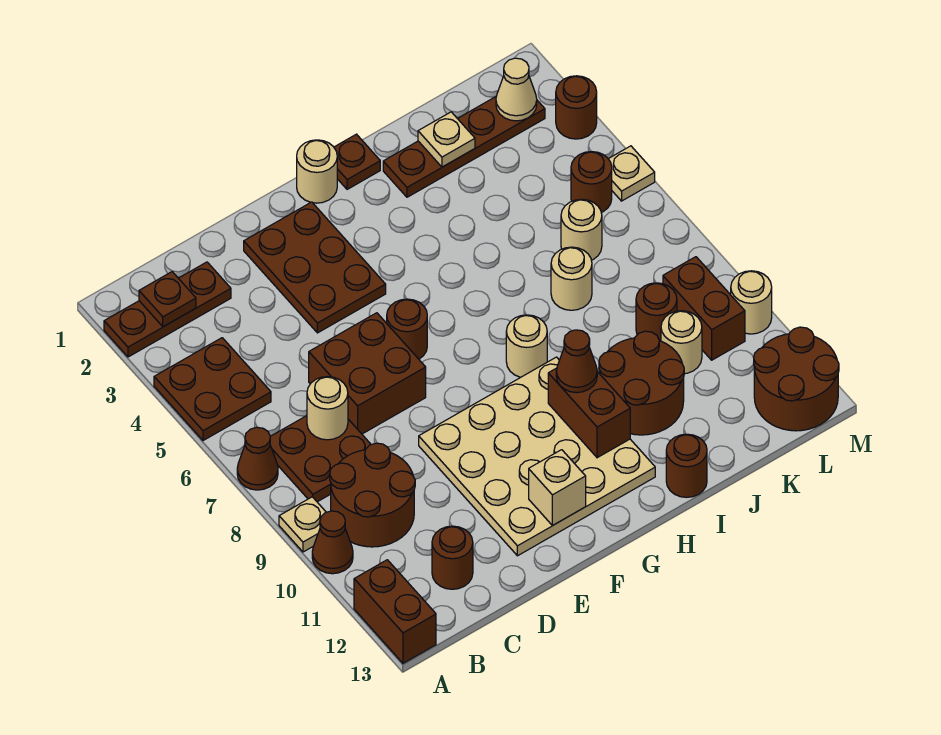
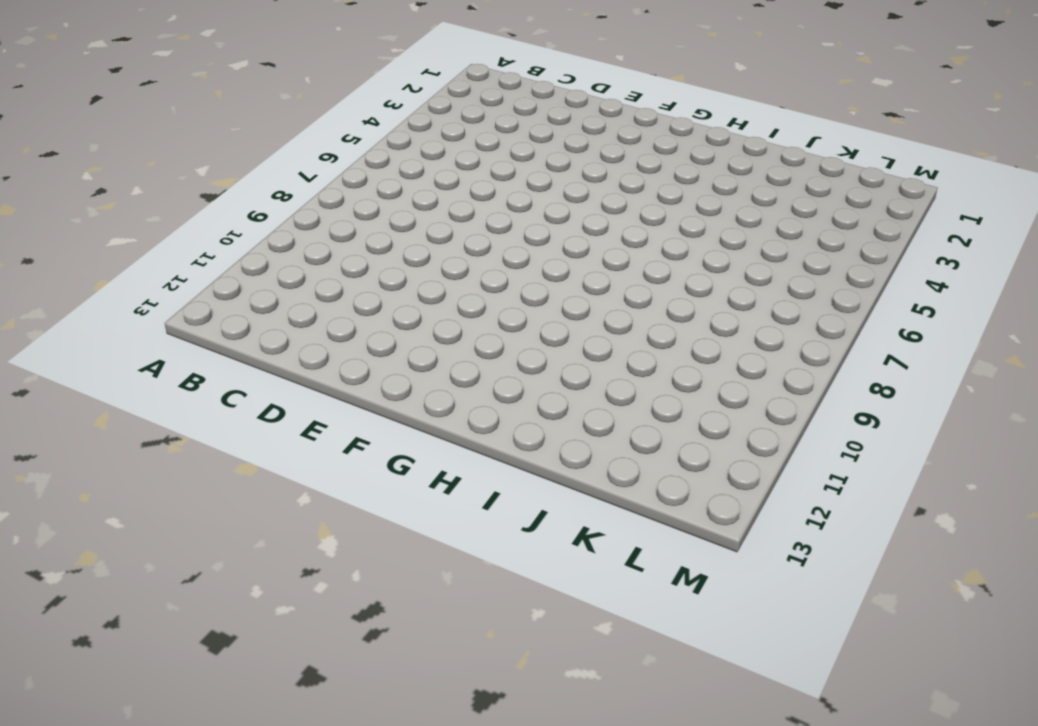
none -> brown plate A2:C2 level 1
none -> brown plate A4:B5 level 1
none -> brown cone A7 level 1
none -> tan plate A9 level 1

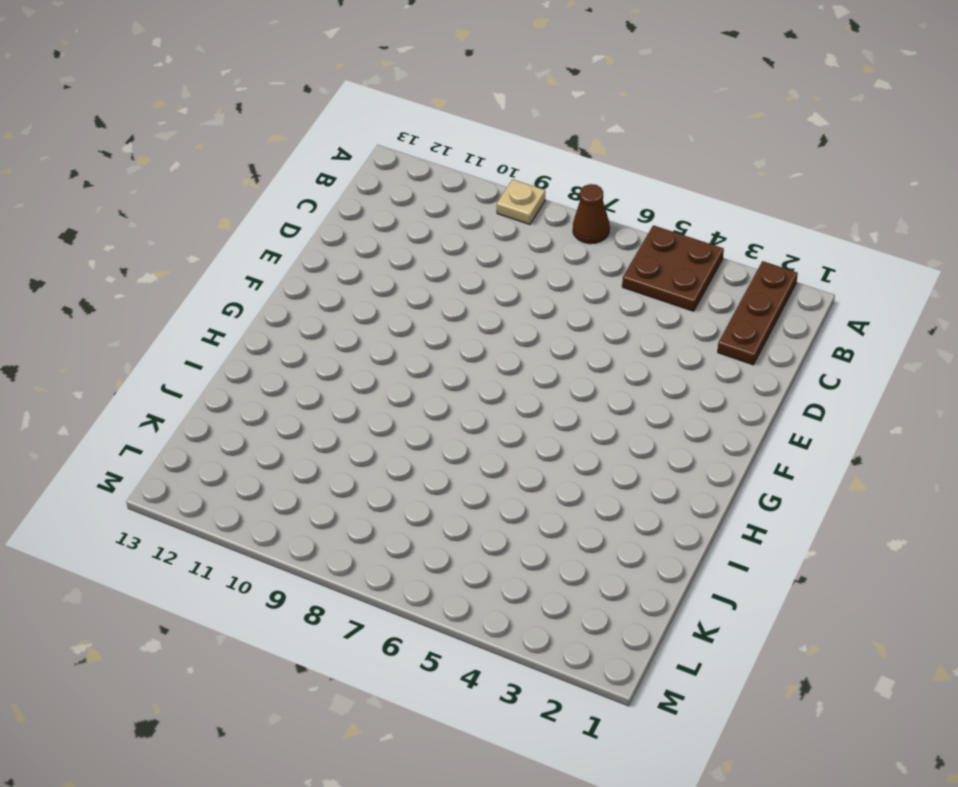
none -> brown cone A10 level 1
none -> brown brick A12:A13 level 1
none -> brown plate B7:C8 level 1
none -> brown round brick B9:C10 level 1

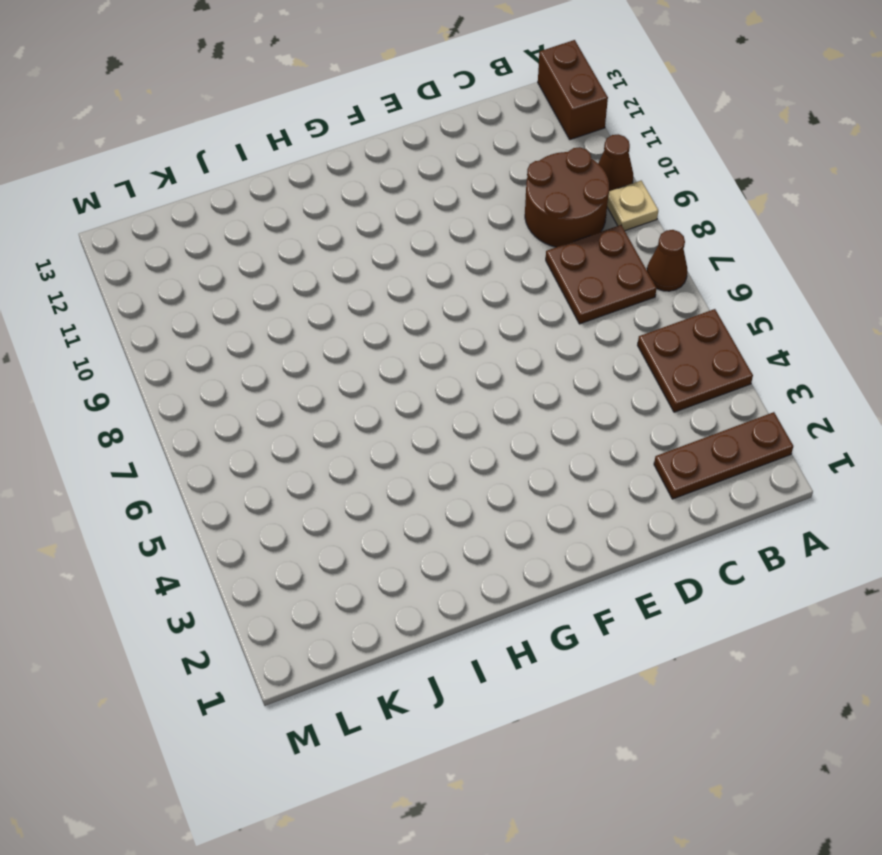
none -> brown round brick C12 level 1
none -> brown brick D6:E7 level 1
none -> brown plate E2:F4 level 1
none -> tan plate E9:H12 level 1

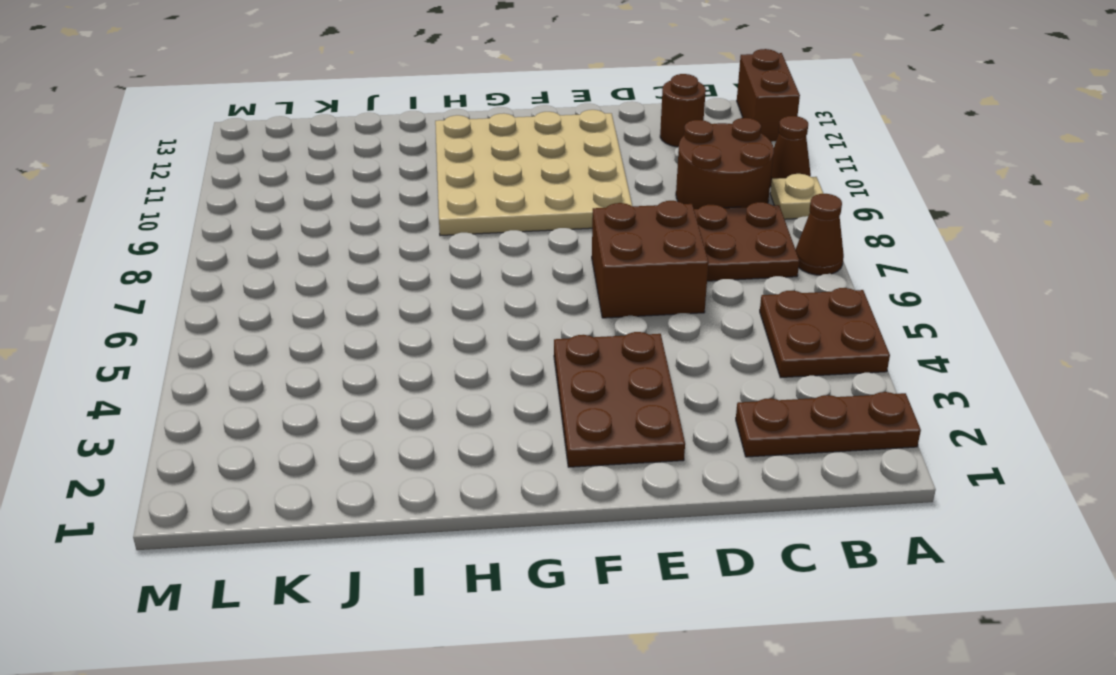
none -> brown round brick F6 level 1
none -> tan round brick G1 level 1
none -> brown plate H1 level 1
none -> tan round brick H8 level 1

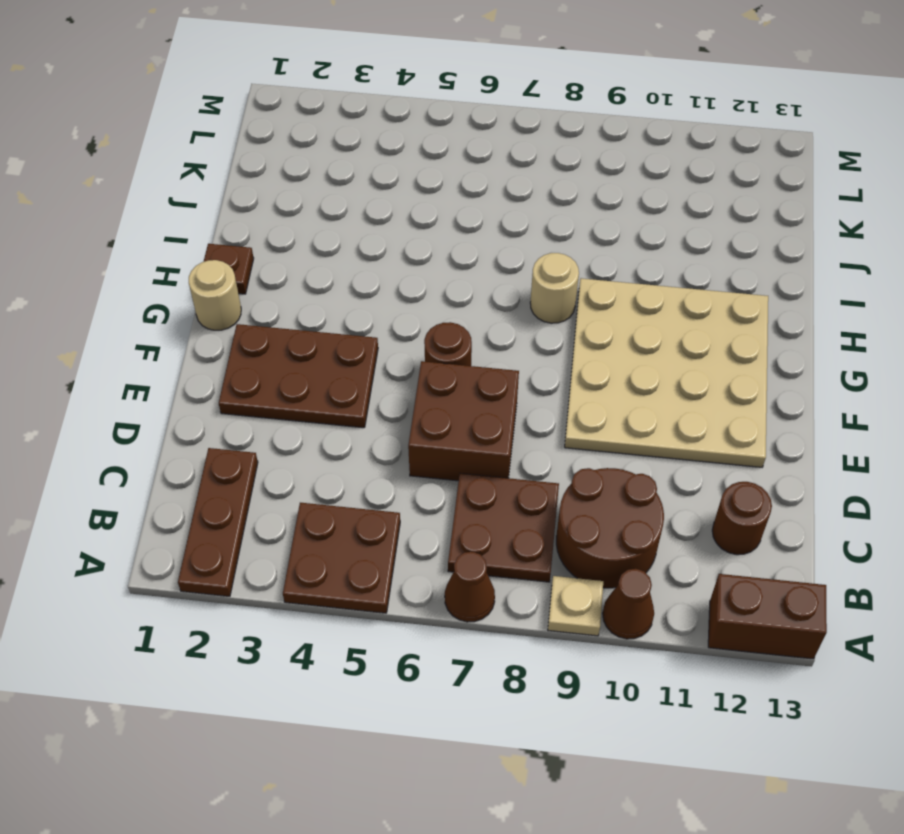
none -> brown plate I2:L2 level 1
none -> brown round brick I10:J11 level 1
none -> brown round brick I13 level 1
none -> tan round brick J7 level 1

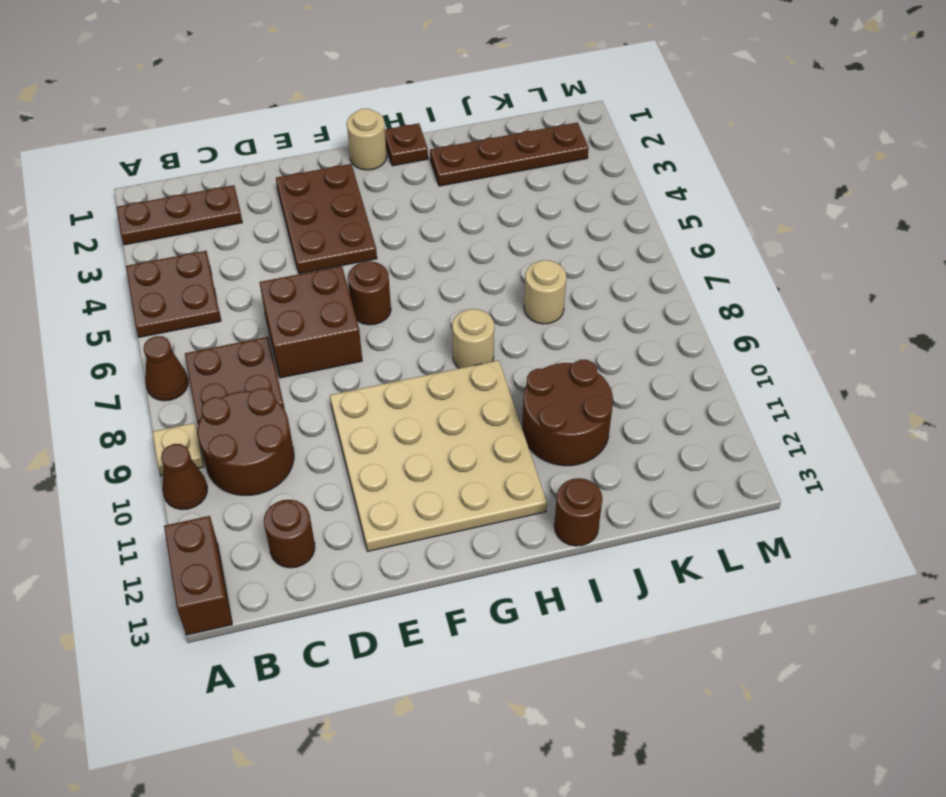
none -> tan round brick K6 level 1
none -> brown round brick K9 level 1
none -> tan round brick K10 level 1
none -> brown round brick L5 level 1

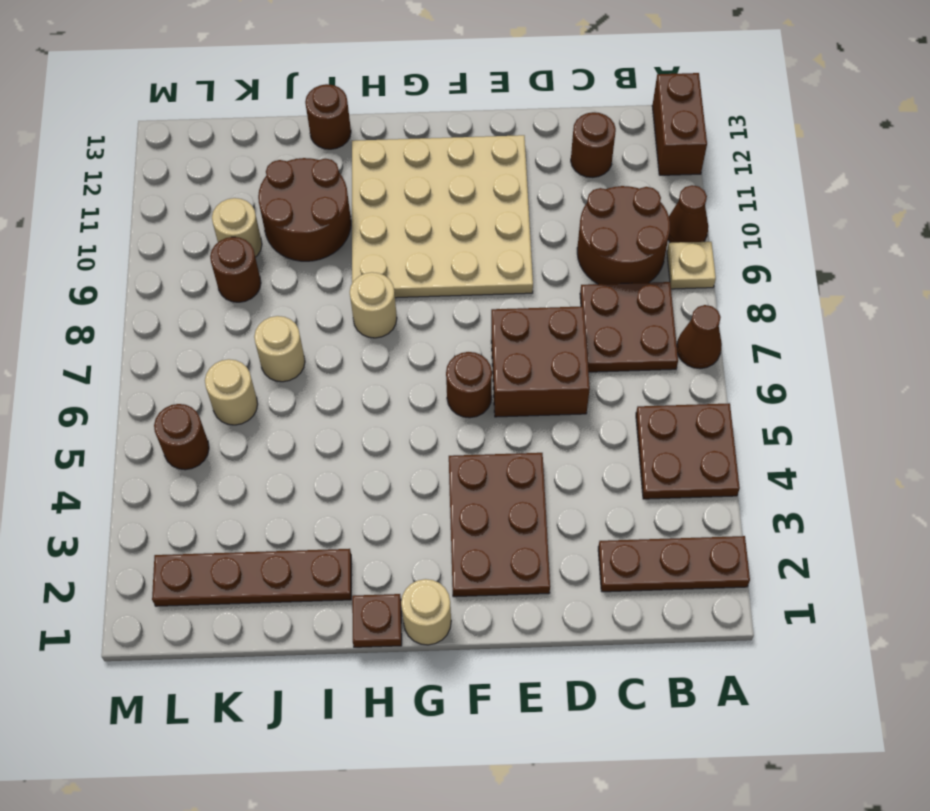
none -> brown brick L9:L10 level 1
none -> brown round brick L12:M13 level 1
none -> brown round brick M3 level 1
none -> tan plate M5 level 1

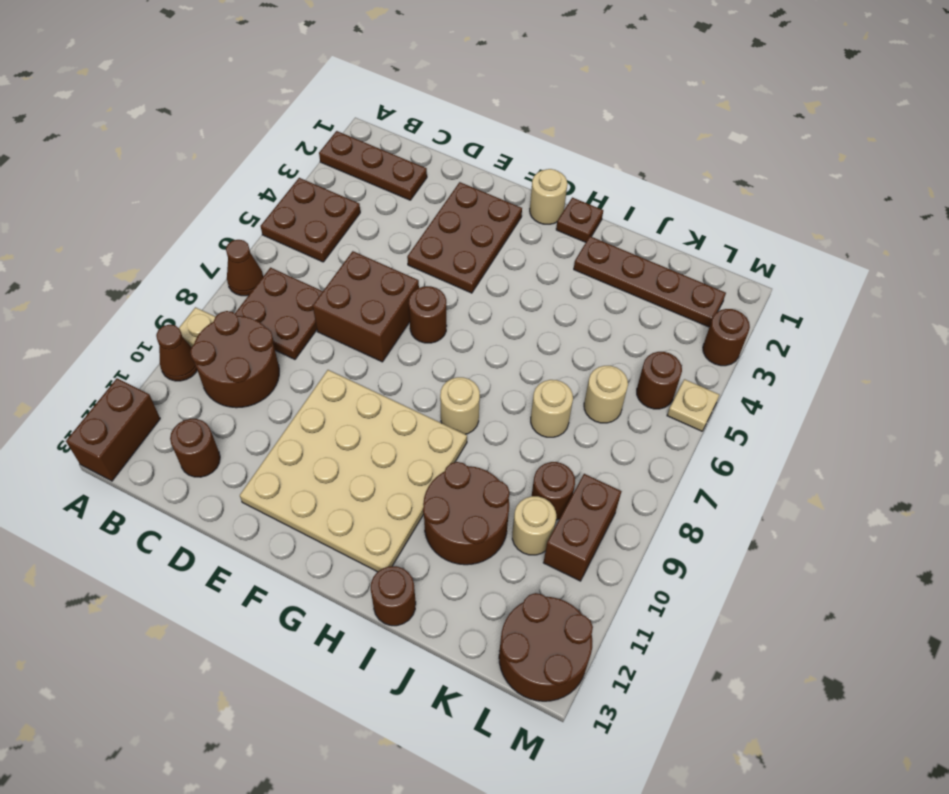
none -> tan round brick M10 level 1
none -> brown plate B2 level 2
none -> tan round brick C7 level 2
none -> tan brick F12 level 2

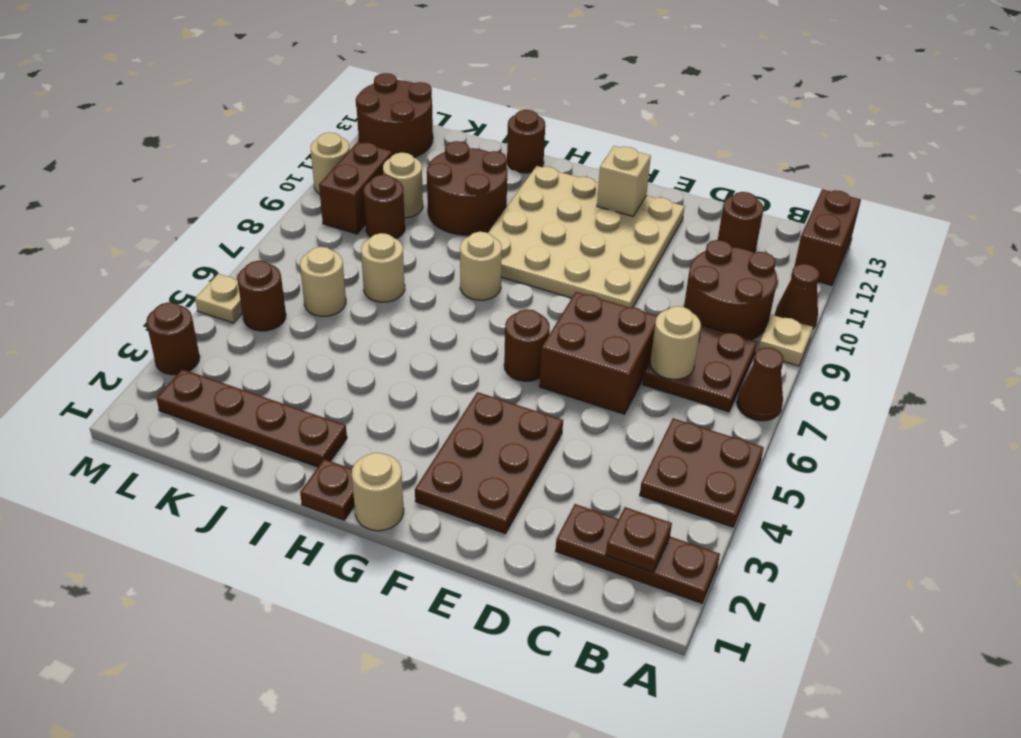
none -> brown brick H10:H11 level 2
none -> tan plate J2 level 2
none -> tan cone L2 level 2
none -> brown cone H10 level 3

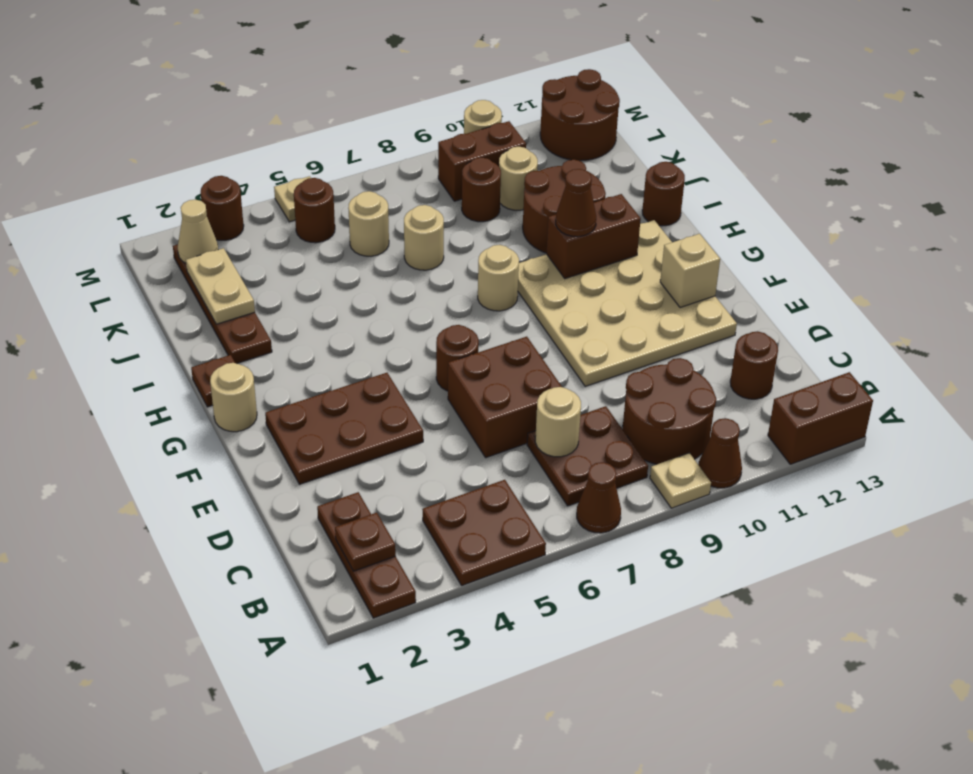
tan plate J2:K2 level 2 -> tan plate J2 level 2

